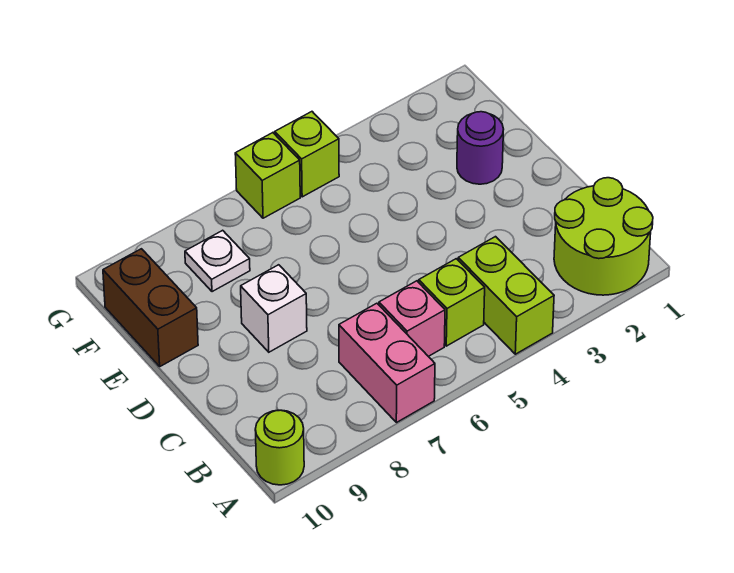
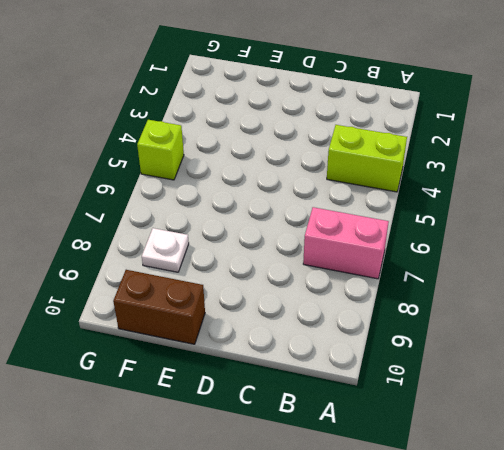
none -> lime round brick A1:B2 level 1
none -> lime round brick A10 level 1
none -> lime brick B5 level 1

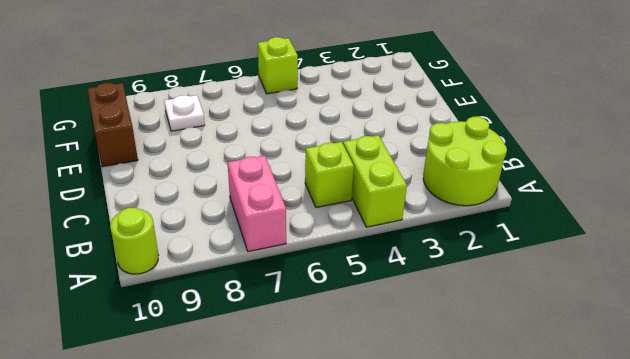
none -> pink brick B6 level 1
none -> white brick D8 level 1
none -> purple round brick E2 level 1

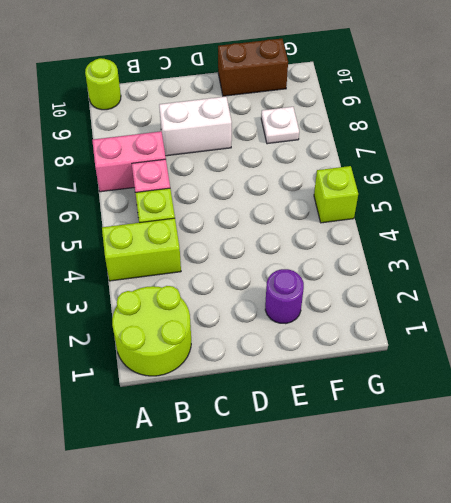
white brick C8:D8 level 1 -> white brick D8 level 1
none -> lime brick G6 level 1

